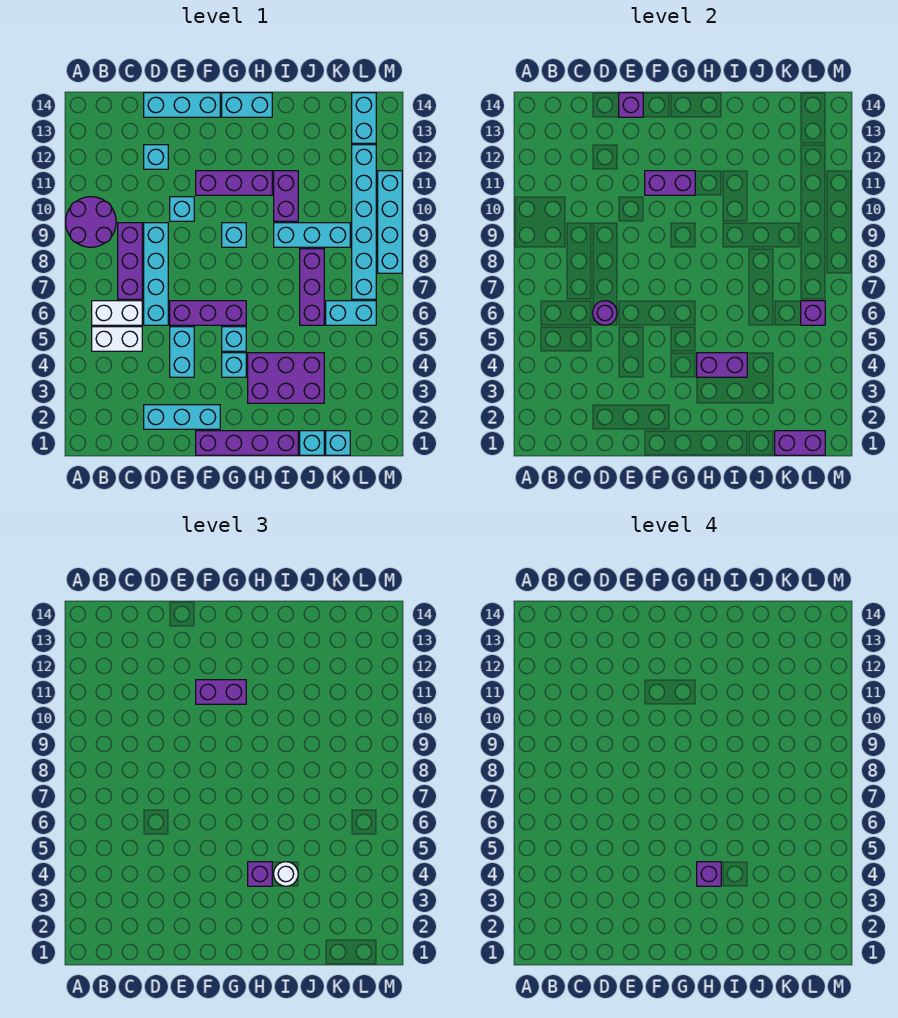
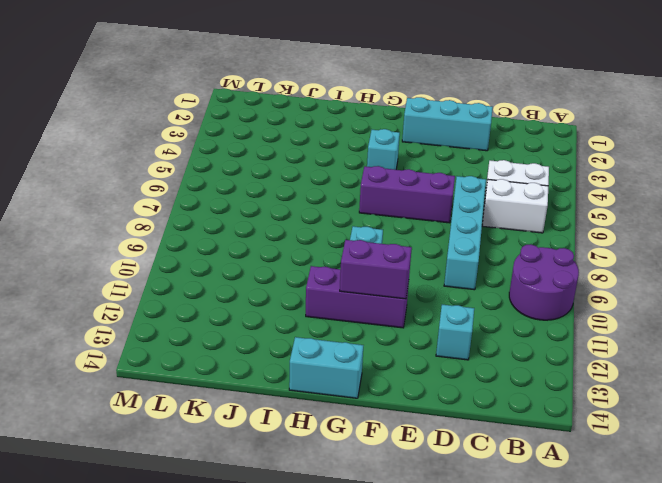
none -> purple brick C7:C9 level 1
none -> cyan brick D14:F14 level 1
none -> cyan brick E4:E5 level 1
none -> cyan brick E10 level 1

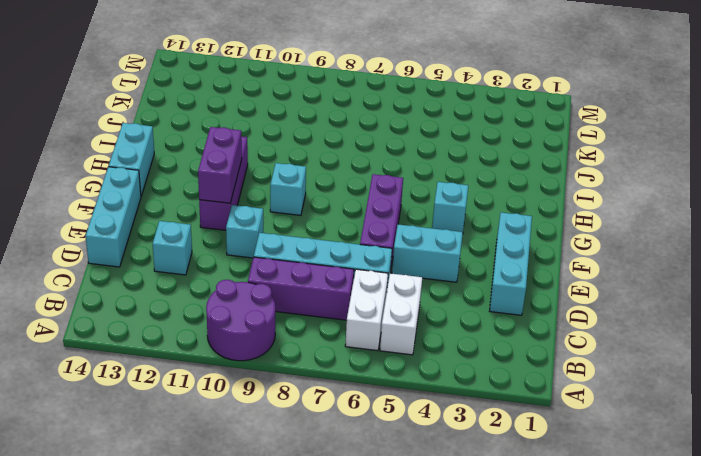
none -> purple brick F1:I1 level 1
none -> cyan brick G5 level 1
none -> purple brick H3:J4 level 1
none -> cyan brick I9:K9 level 1

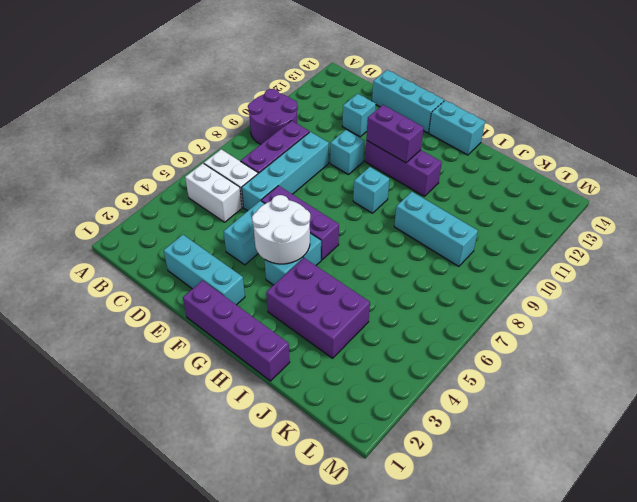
white round brick F4:G5 level 2 -> none
none -> purple brick I10:I11 level 1
none -> cyan brick J1 level 1
none -> purple brick J6:J8 level 1
none -> cyan brick K1 level 1

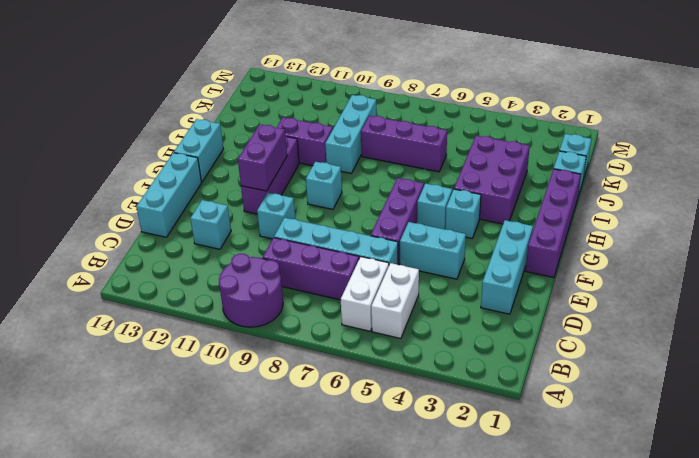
none -> cyan brick K6:L6 level 1
none -> cyan brick L7:L12 level 1
none -> cyan brick L13:L14 level 1
none -> cyan brick M8:M11 level 1

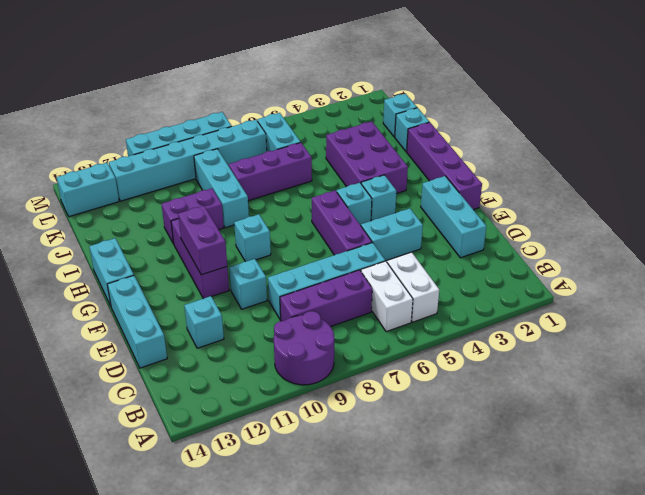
none -> purple round brick D6 level 2
none -> purple brick E14 level 2
none -> purple brick H4:I4 level 2
none -> purple brick K1:L1 level 2

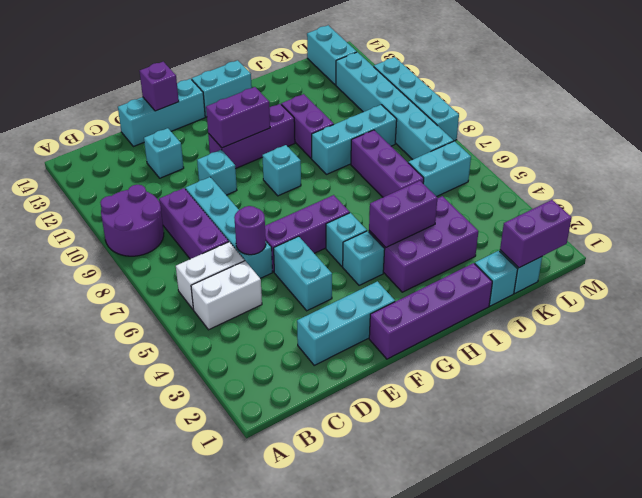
none -> purple brick L6 level 2
none -> purple brick F11:G11 level 3
none -> purple brick H4 level 3
none -> white round brick I4 level 3

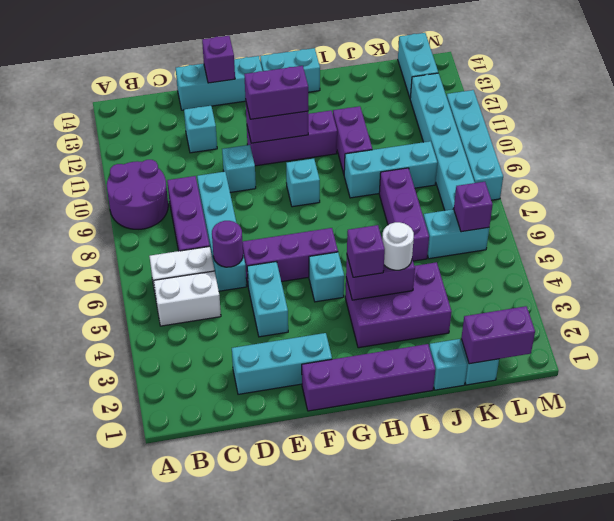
none -> cyan brick G4 level 1
none -> purple brick H4 level 4

